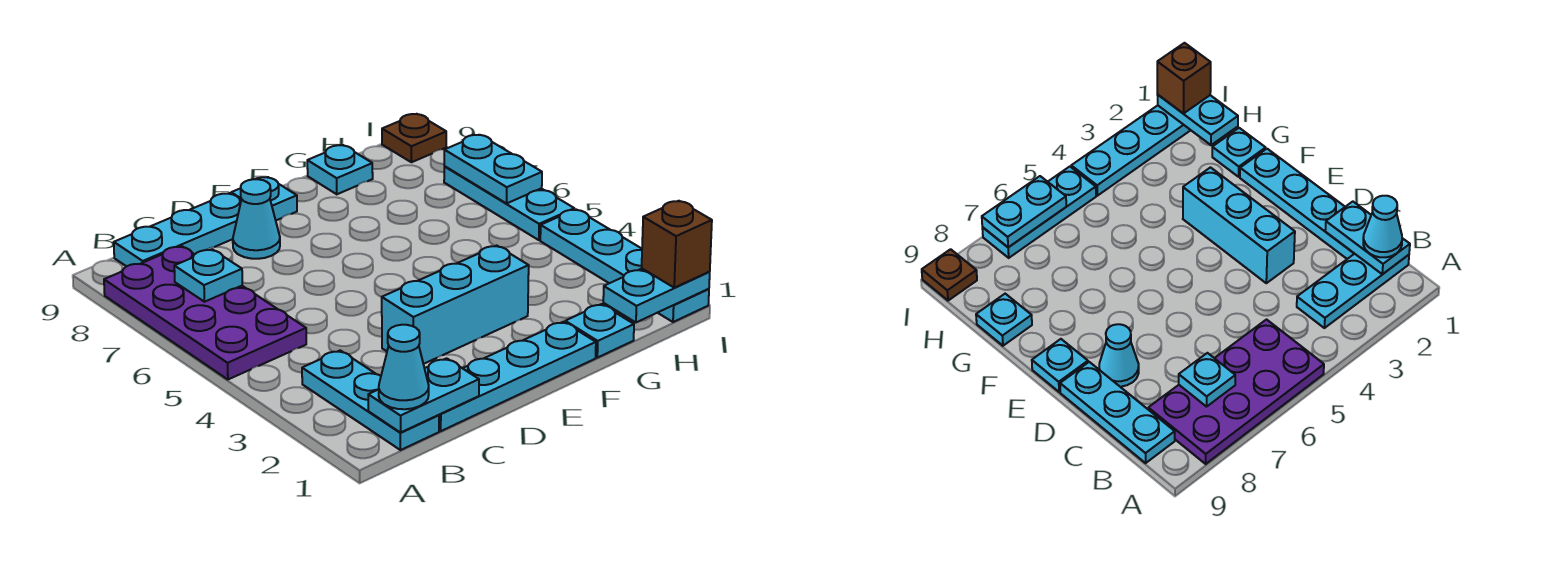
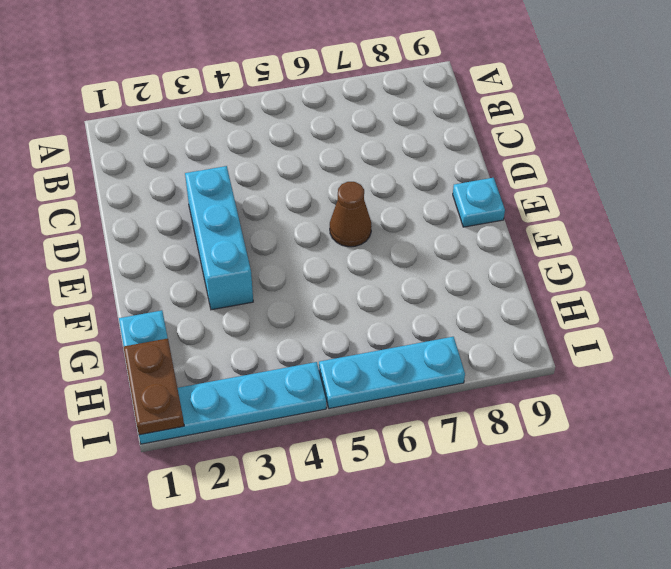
brown cone E6 level 1 -> none
brown plate H1:I1 level 2 -> cyan plate H1:I1 level 2
none -> purple plate A5:B8 level 1
none -> cyan plate B1:B3 level 1
none -> cyan plate B9:D9 level 1

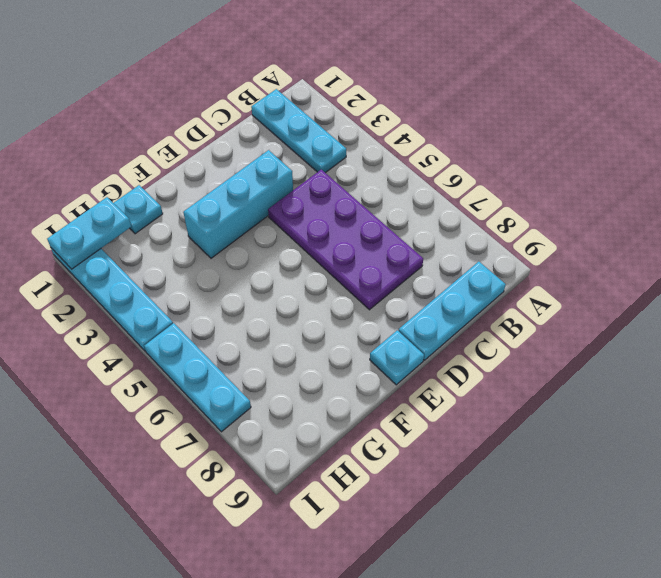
purple plate C4:D7 level 1 -> purple plate A5:B8 level 1
none -> cyan plate C1:F1 level 1
none -> cyan cone D8 level 1
none -> cyan plate G9 level 1

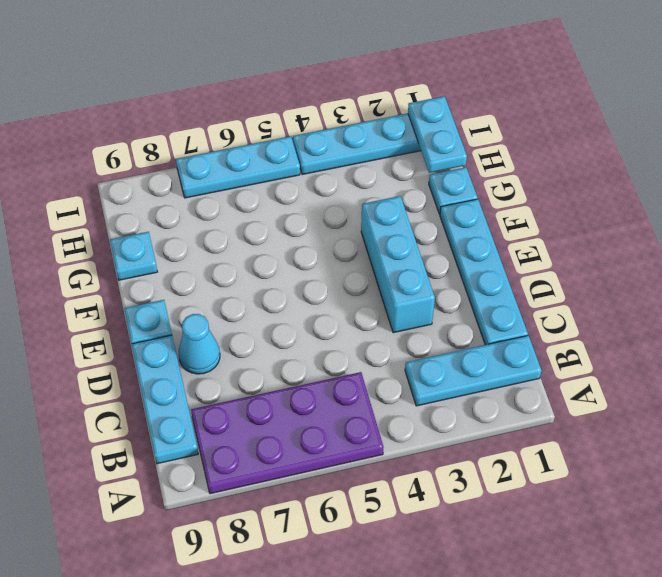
none -> brown plate I9 level 1
none -> cyan plate B1:C1 level 2
none -> cyan plate B7 level 2

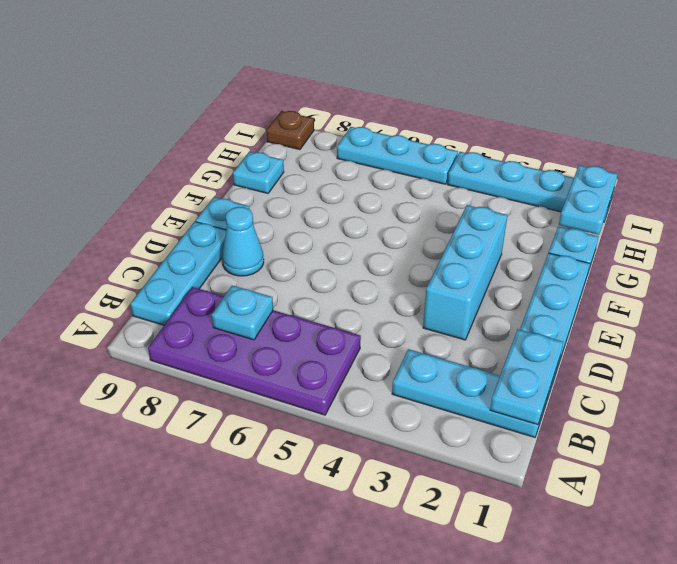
none -> cyan plate I6:I7 level 2
none -> cyan cone B1 level 3
none -> brown brick I1 level 3

